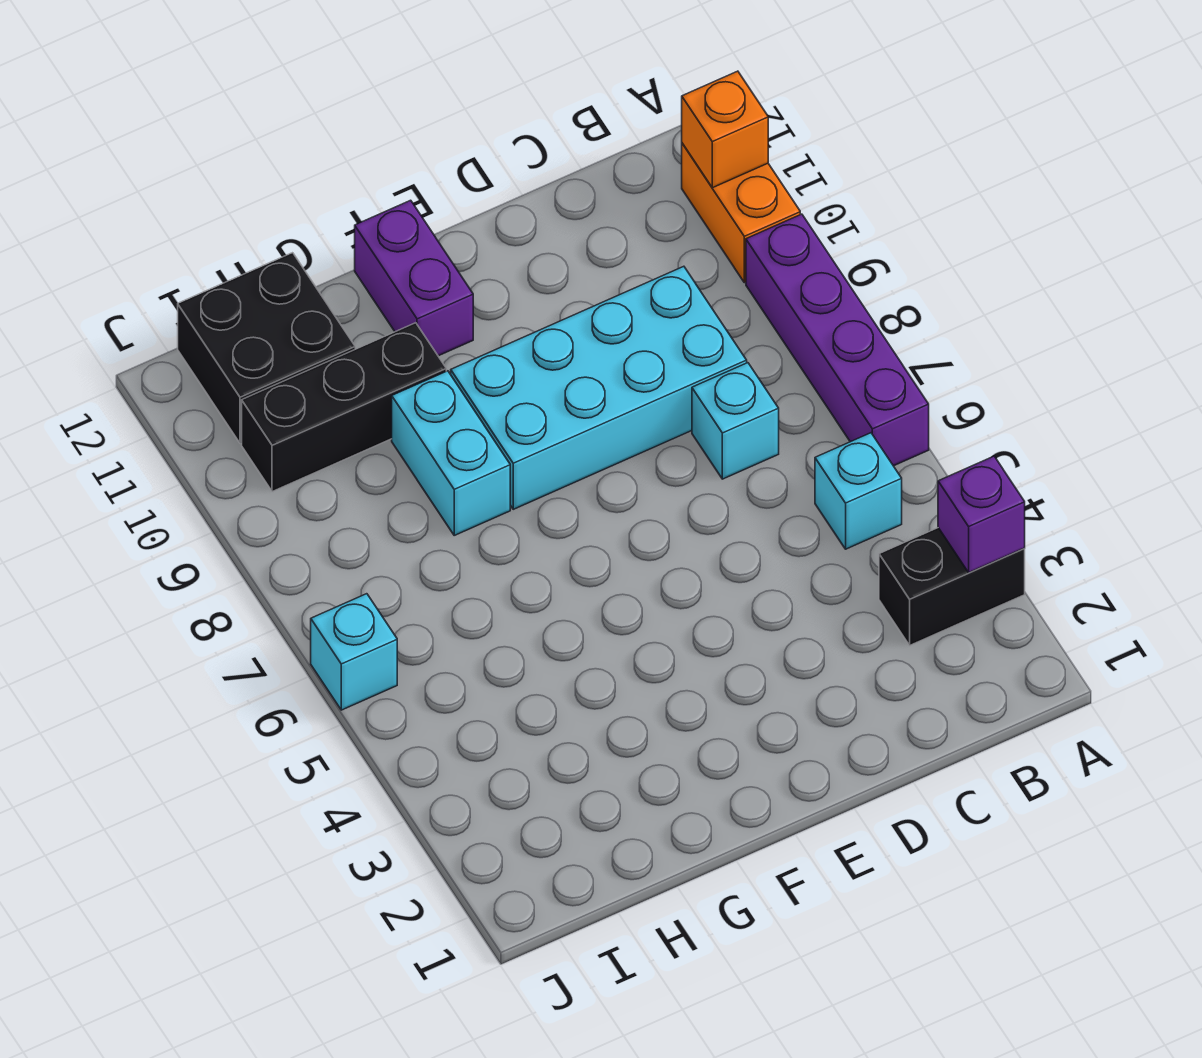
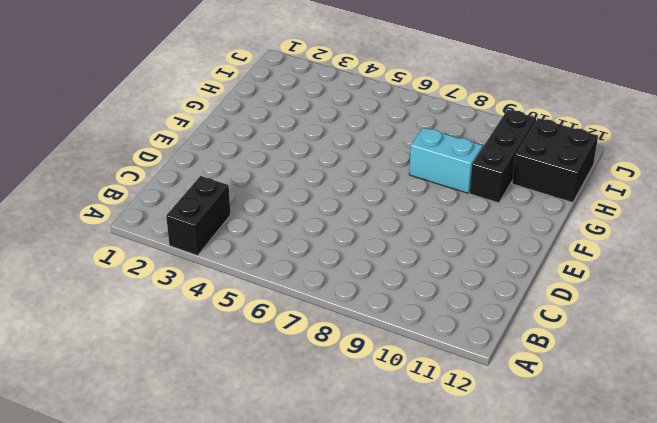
none -> purple brick A6:A9 level 1
none -> orange brick A10:A11 level 1
none -> cyan brick B5 level 1

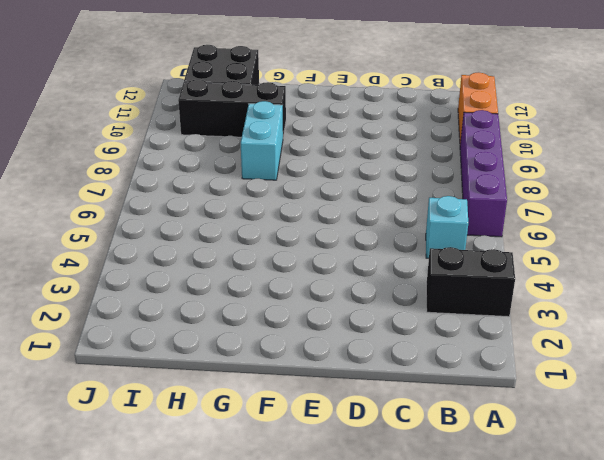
none -> cyan brick C7 level 1
none -> cyan brick C8:F9 level 1
none -> purple brick F11:F12 level 1

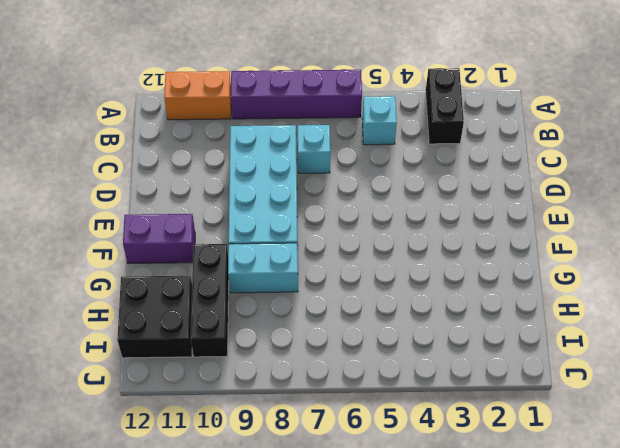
none -> cyan brick J6 level 1
none -> purple brick A3 level 2
none -> orange brick A11 level 2

